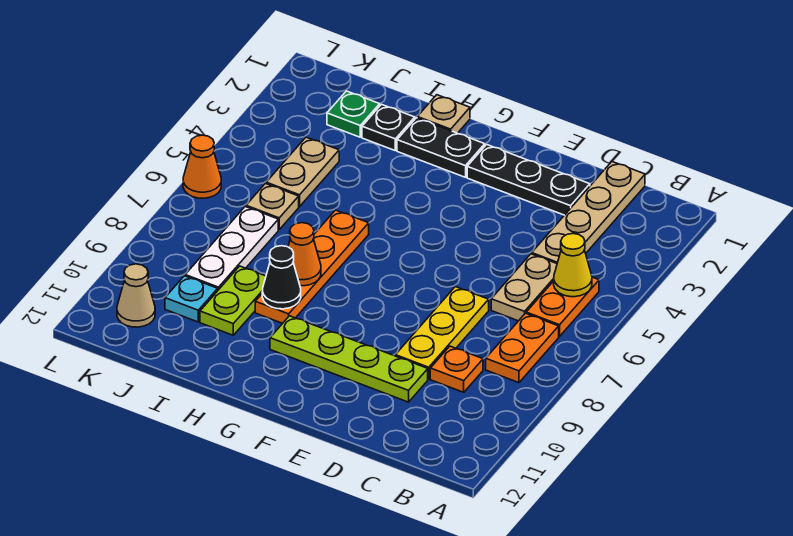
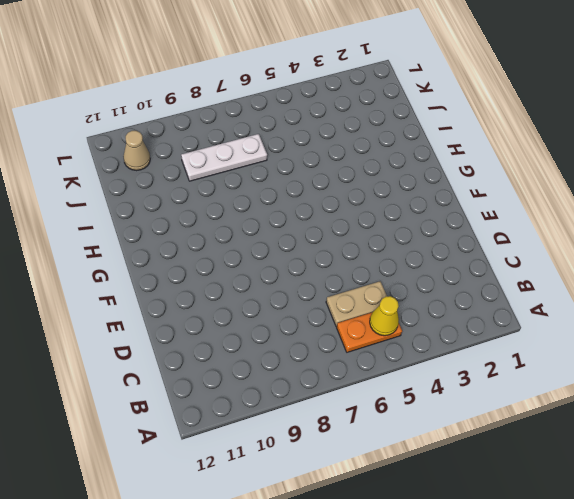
none -> orange plate B7:B8 level 1
none -> tan plate C1:C4 level 1
none -> orange plate C9 level 1

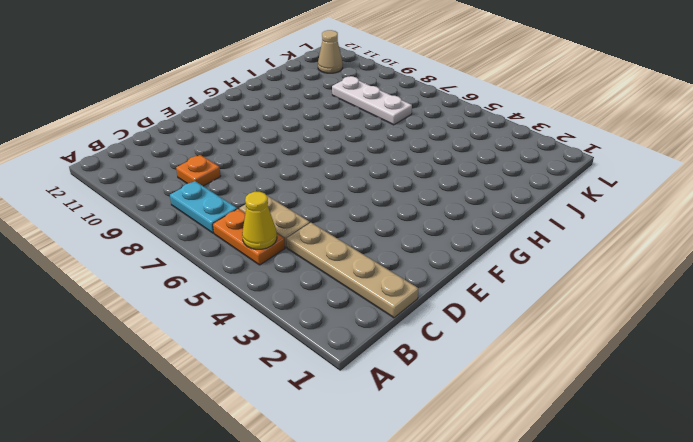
cyan plate B7:B8 level 1 -> orange plate B7:B8 level 1
none -> black plate D2:F2 level 1
none -> yellow plate D7:D9 level 1
none -> lime plate D10:G10 level 1

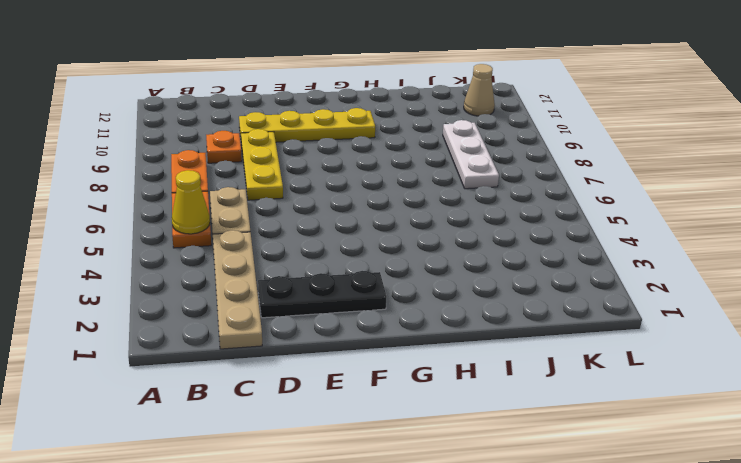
yellow plate D10:G10 level 1 -> lime plate D10:G10 level 1
none -> black plate G2:H2 level 1
none -> tan plate H1 level 1
none -> orange plate H6:H9 level 1

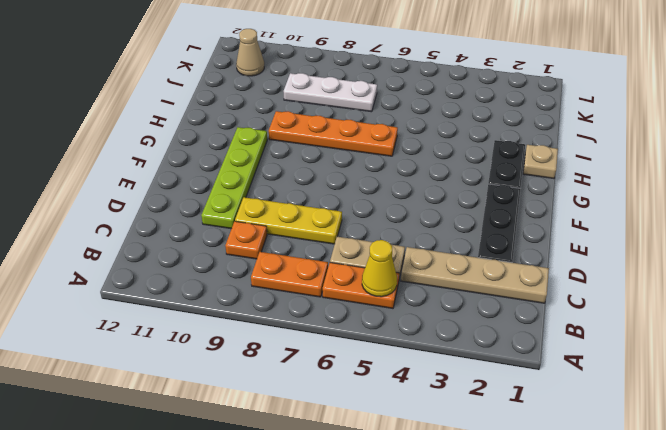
none -> black plate I2 level 1
none -> lime plate I9:I10 level 1
none -> green plate J2 level 1

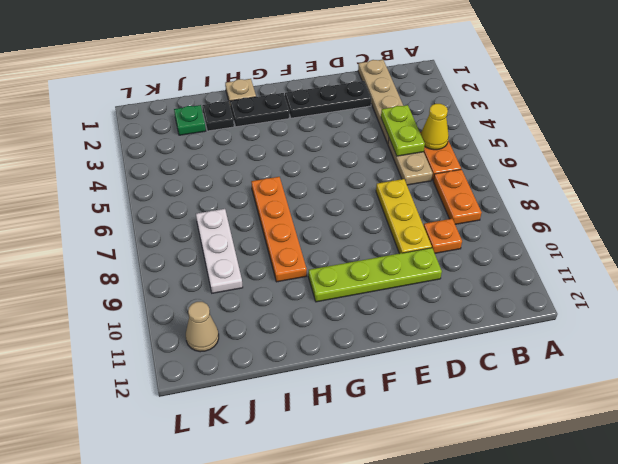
lime plate C4:C5 level 2 -> lime plate I9:I10 level 1
none -> tan plate J4:J5 level 1
none -> tan plate J6 level 1
none -> cyan plate J10 level 1

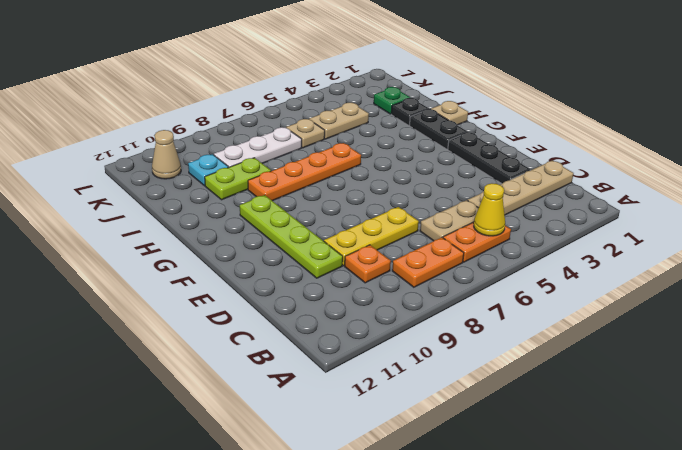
none -> orange cone L6 level 1
none -> orange cone H8 level 2
none -> black cone H9 level 2

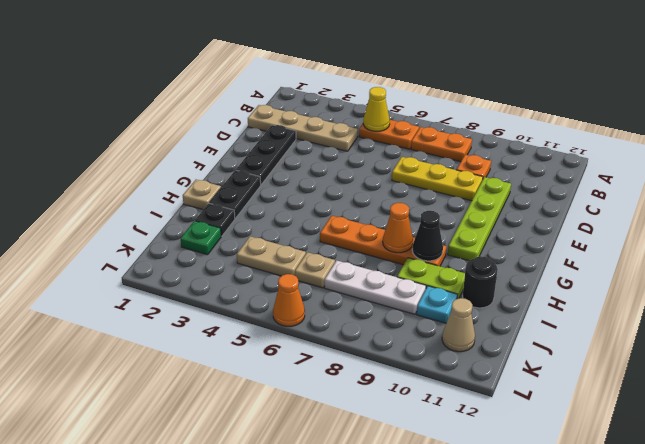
black round brick I11 level 1 -> none
none -> tan plate C5:C6 level 1

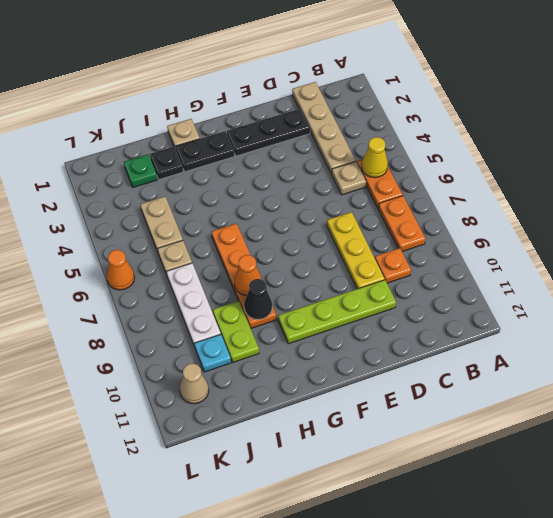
tan plate C5 level 1 -> tan plate C5:C6 level 1

